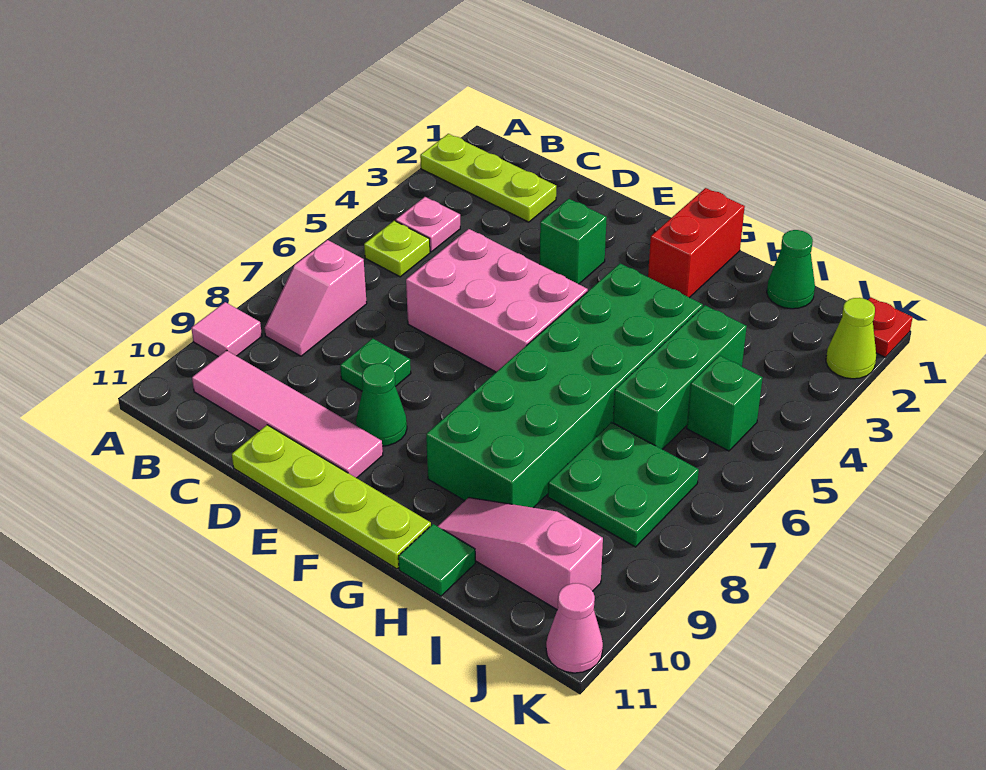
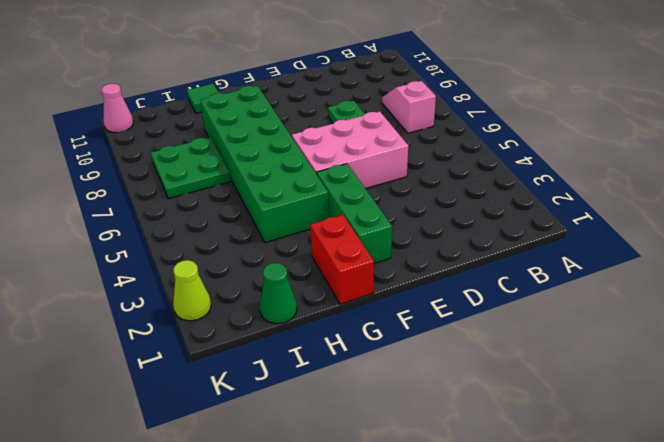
green brick F2:F4 level 1 -> green brick I4:I6 level 1
none -> lime plate A2:C2 level 1
none -> pink tile A9 level 1
none -> pink plate B4 level 1

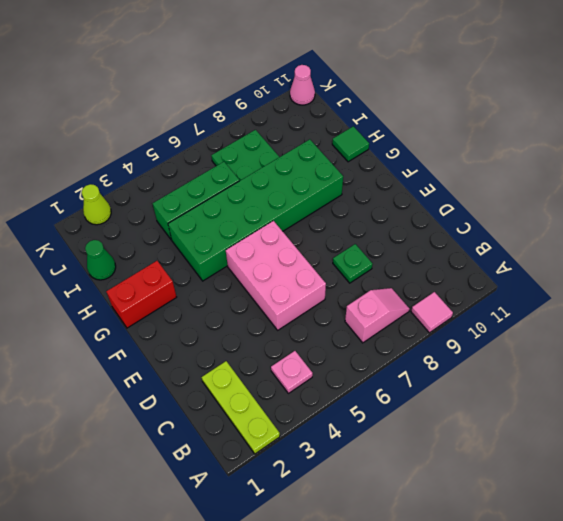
none -> lime plate B5 level 1
none -> pink tile B10:E10 level 1
none -> lime plate D11:G11 level 1

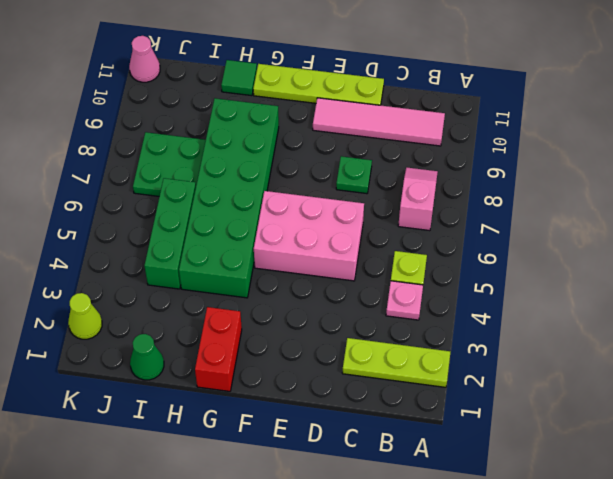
none -> pink tile A9 level 1
none -> green brick E3 level 1
none -> green cone E9 level 1

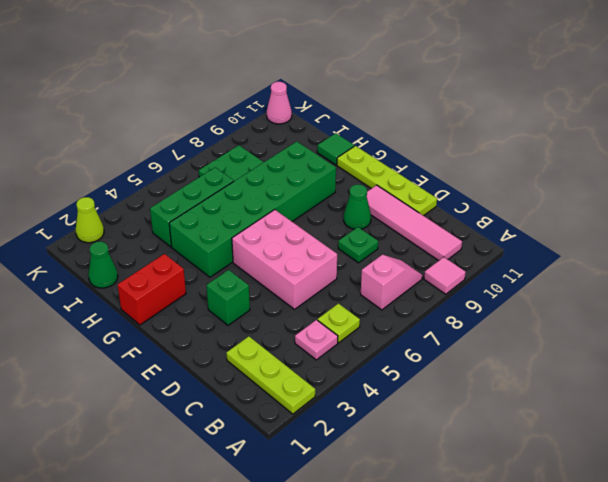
none -> pink slope H10:J10 level 1 top J
none -> green brick J5 level 1
none -> red plate K1 level 1

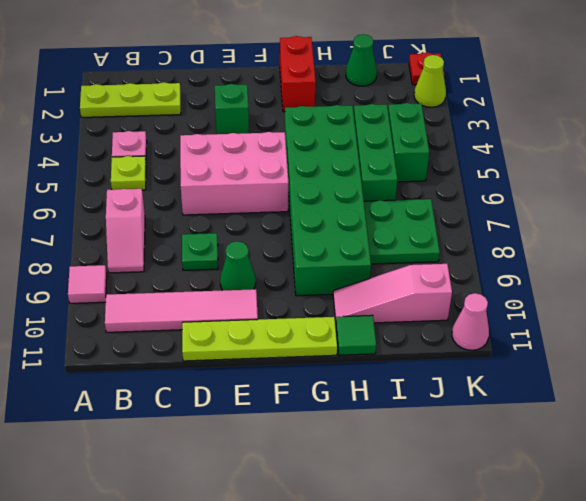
green brick J4:J5 level 1 -> green brick J5 level 1

